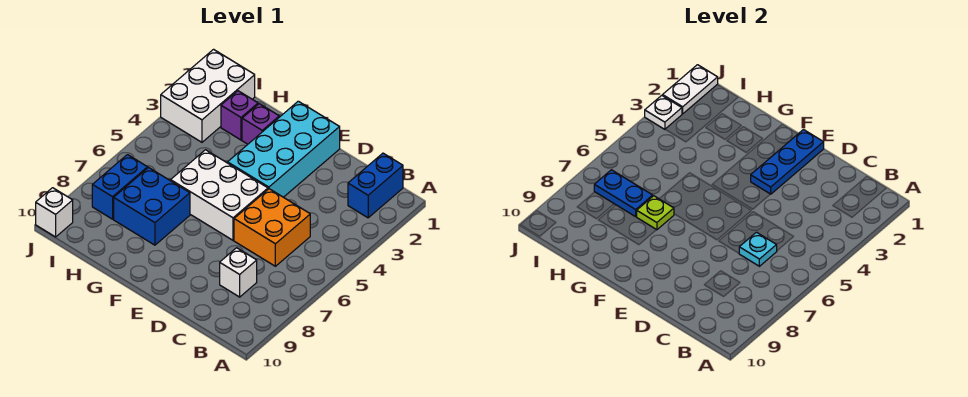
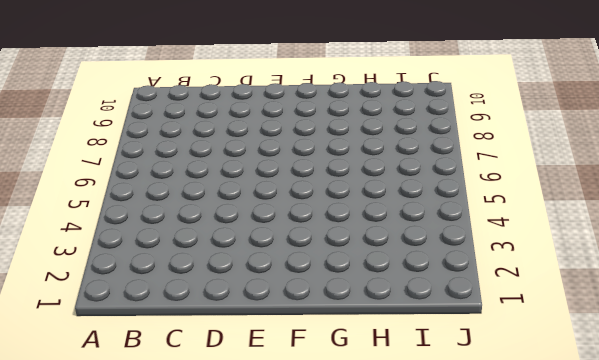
none -> blue brick B1:B2 level 1
none -> orange brick C5:D6 level 1
none -> white brick C8 level 1

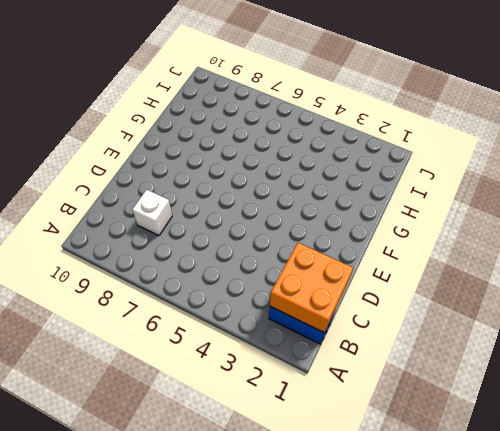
orange brick B1:C2 level 2 -> orange brick C5:D6 level 1
none -> cyan brick E1:F4 level 1
none -> white brick E5:G6 level 1
none -> purple brick G2 level 1

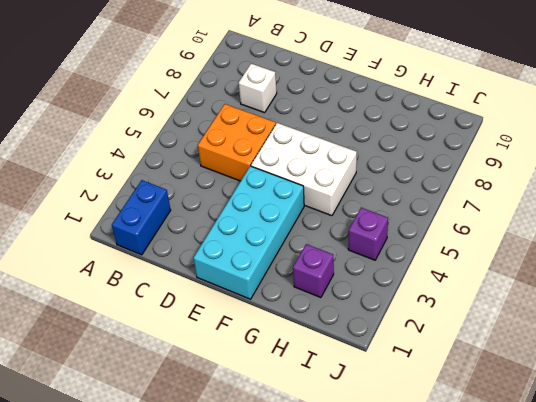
purple brick I4 level 1 -> purple brick G2 level 1
none -> blue brick G7:H8 level 1
none -> white brick I1:J3 level 1
none -> blue brick I7:I8 level 1

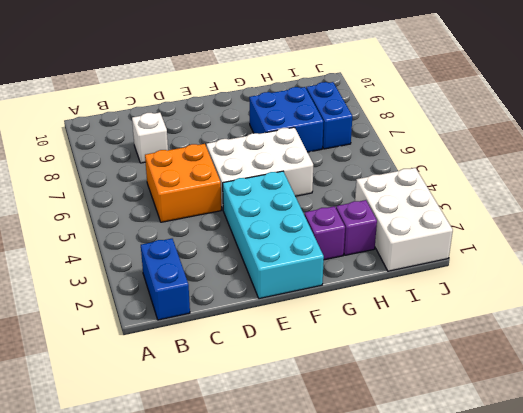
none -> white brick J10 level 1
none -> cyan plate C6 level 2
none -> blue plate E1:E3 level 2

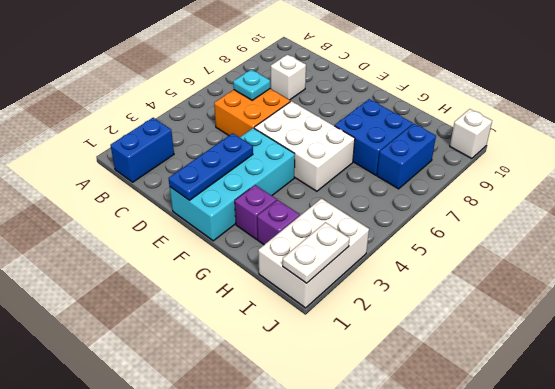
none -> lime plate G7 level 2
none -> blue plate H7:I7 level 2
none -> white plate J3 level 2

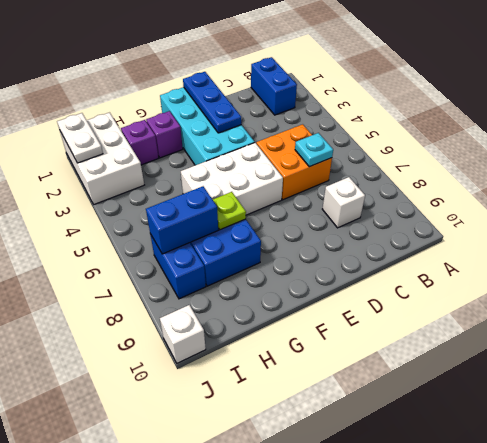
blue brick H7:I7 level 2 -> blue plate H7:I7 level 2
none -> white plate J3 level 2

